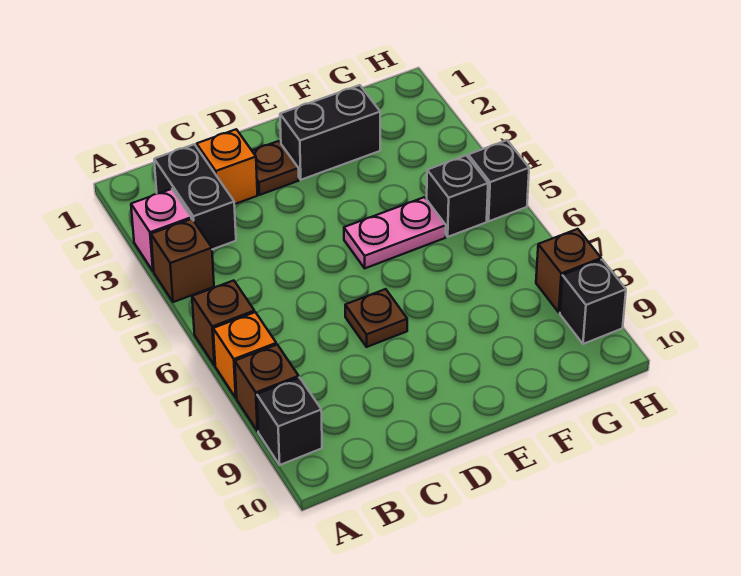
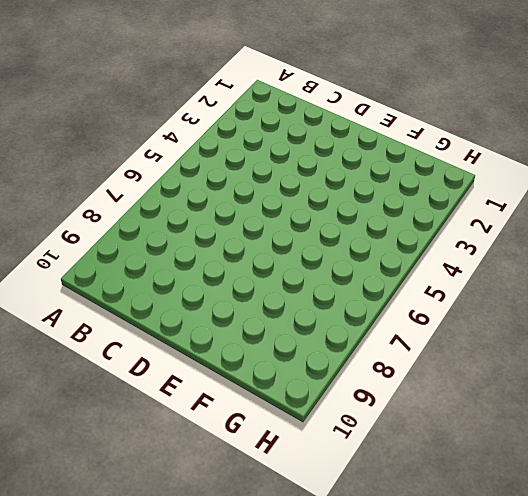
none -> pink brick A3 level 1
none -> brown brick A4 level 1
none -> brown brick A6 level 1

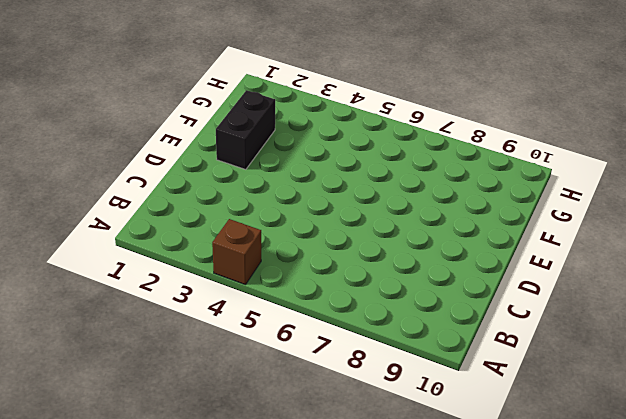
none -> pink brick A3 level 1
none -> brown brick A6 level 1
none -> orange brick A7 level 1

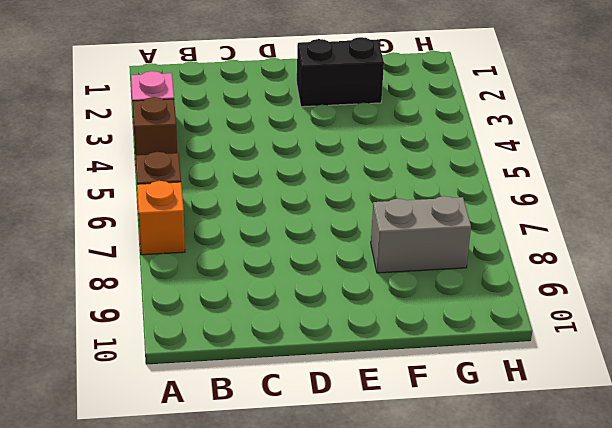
grey brick F8:G8 level 1 -> none
none -> brown brick A8 level 1
none -> black brick A9 level 1
none -> black brick B2:B3 level 1

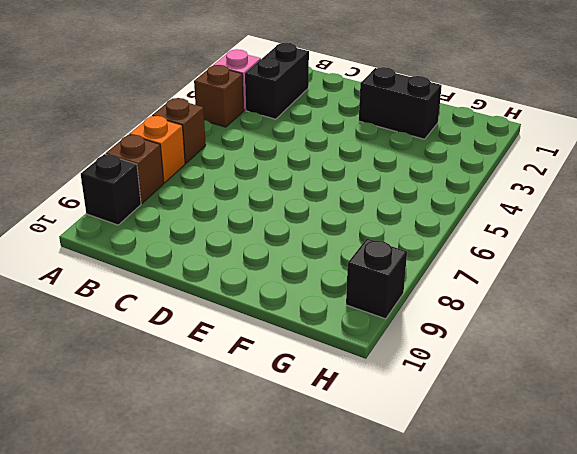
none -> orange brick C2 level 1
none -> brown plate D2 level 1
none -> brown plate D7 level 1

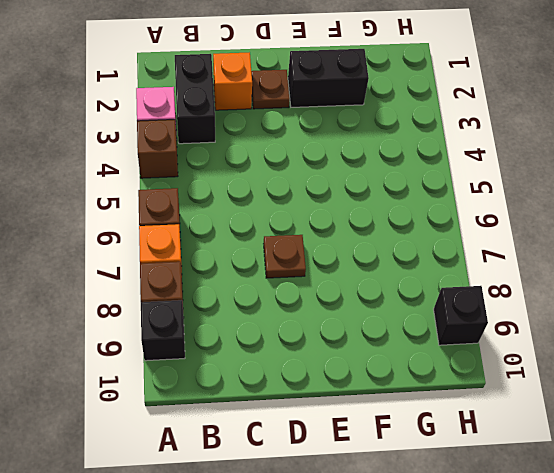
none -> pink plate E5:F5 level 1
none -> black brick G5 level 1
none -> black brick H5 level 1

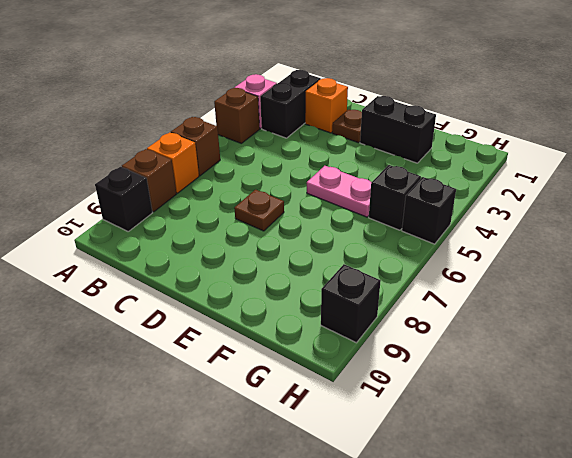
none -> brown brick H8 level 1

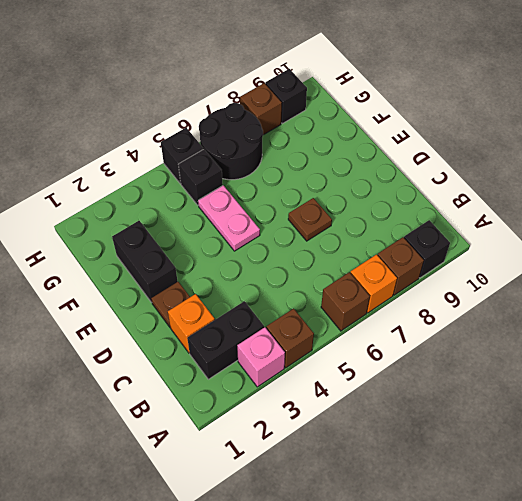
black round brick G6:H7 level 1 -> none

